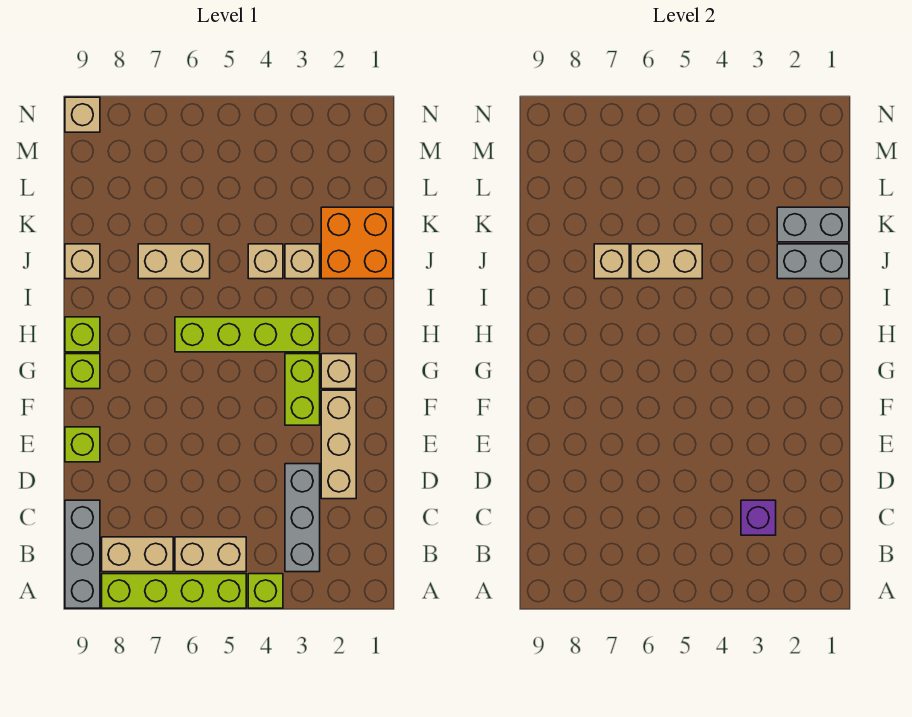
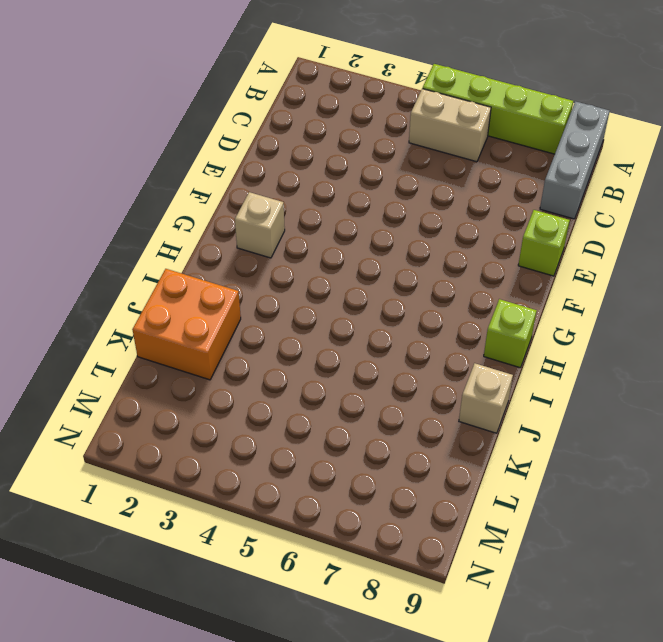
none -> lime brick A4 level 1
none -> grey brick B3:D3 level 1
none -> tan brick B7:B8 level 1

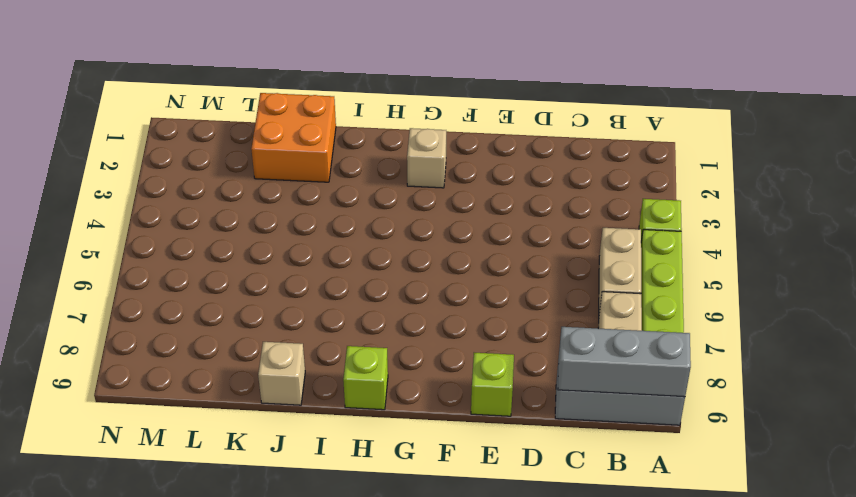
grey brick A9:C9 level 2 -> grey brick B3:D3 level 1
none -> tan brick D2:F2 level 1
none -> lime brick F3:G3 level 1
none -> lime brick G9 level 1

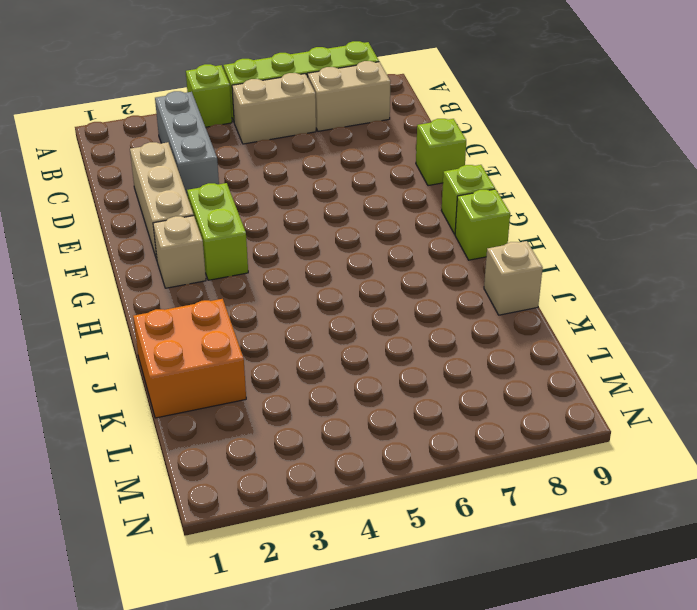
none -> grey brick A9:C9 level 1
none -> lime brick H3:H6 level 1
none -> tan brick J3 level 1

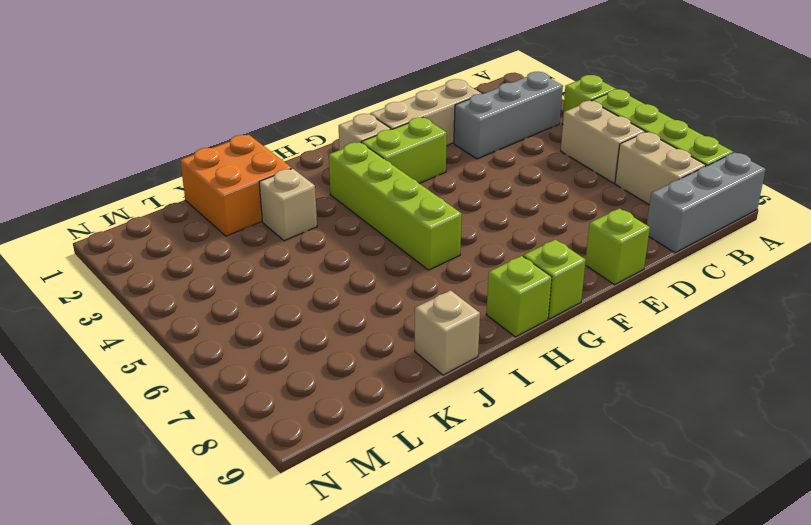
none -> tan brick J4 level 1
none -> tan brick J6:J7 level 1
none -> tan brick N9 level 1

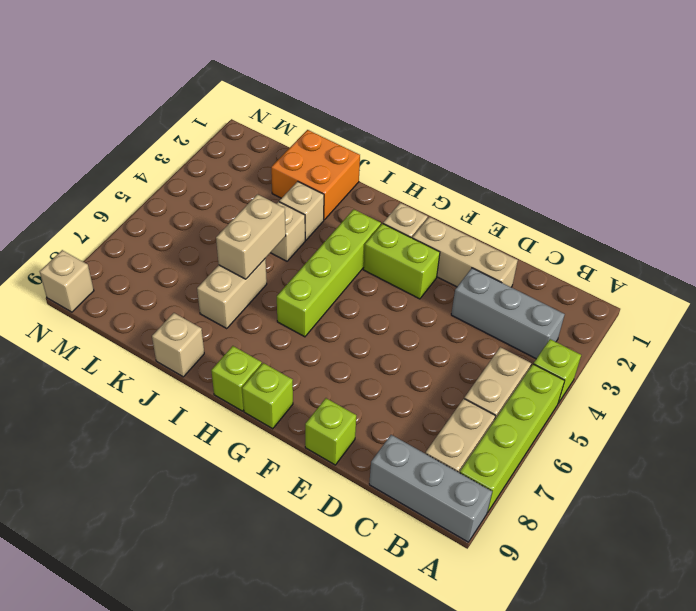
none -> purple brick C3 level 2
none -> grey brick J1:J2 level 2
none -> tan brick J7 level 2

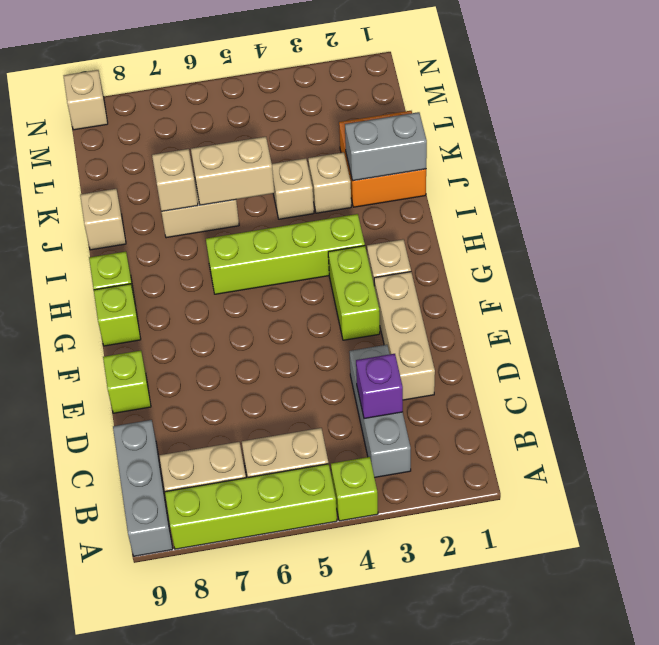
none -> grey brick K1:K2 level 2

